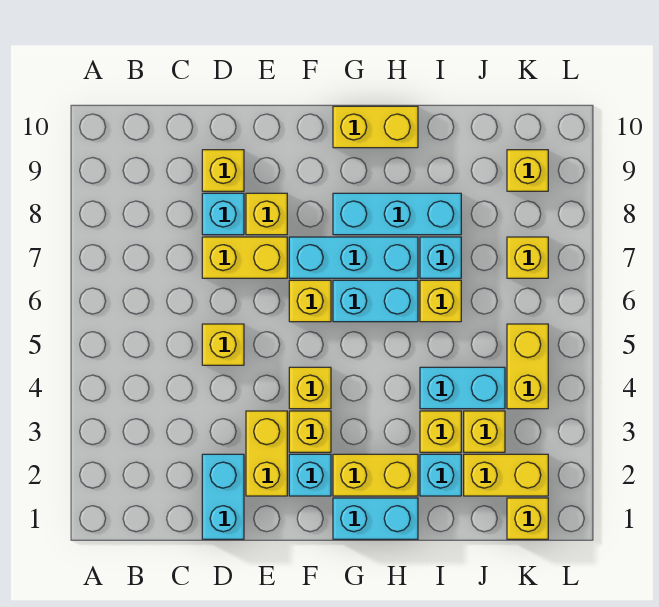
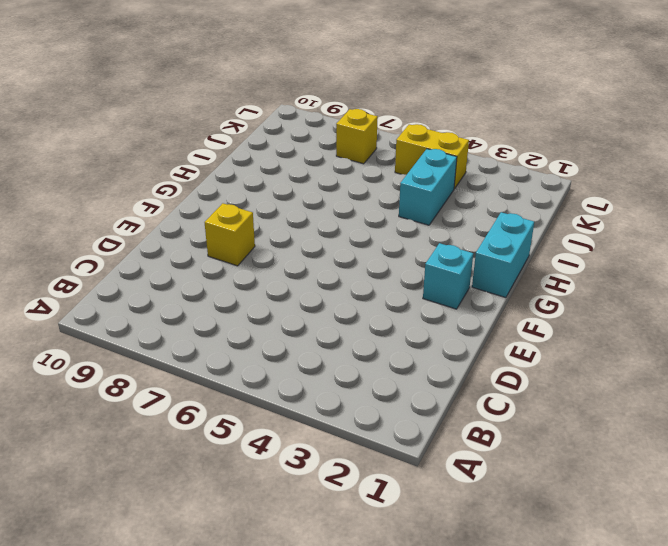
none -> cyan brick D1:D2 level 1
none -> yellow brick D5 level 1
none -> yellow brick D7:E7 level 1

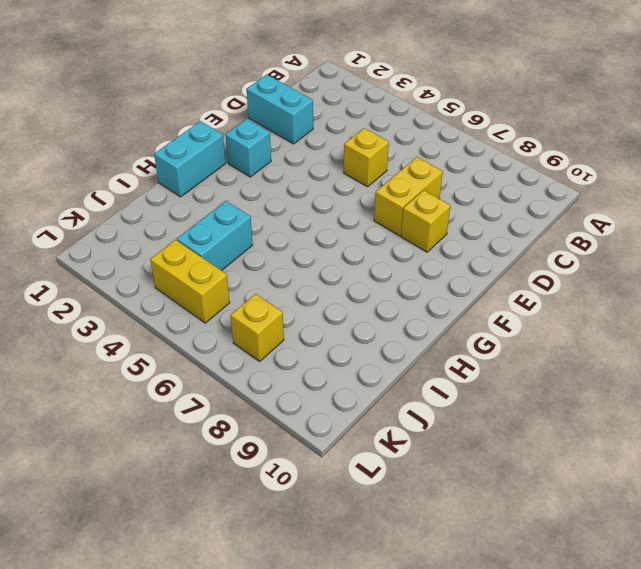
none -> cyan brick D8 level 1
none -> yellow brick D9 level 1
none -> yellow brick E2:E3 level 1

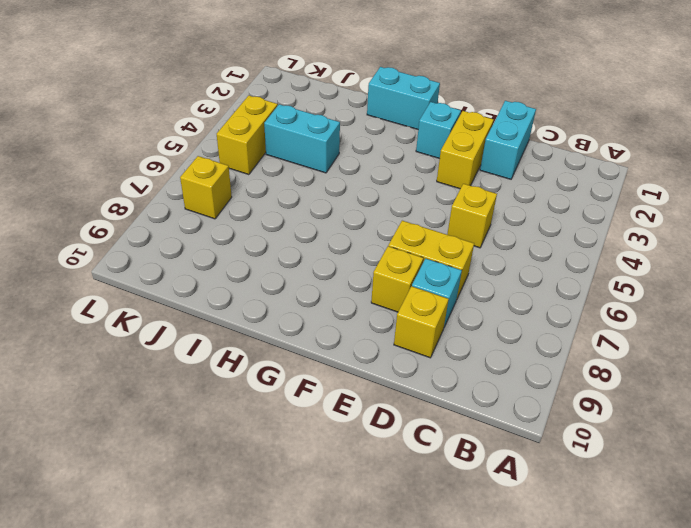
none -> yellow brick F3 level 1
none -> yellow brick F4 level 1
none -> yellow brick F6 level 1

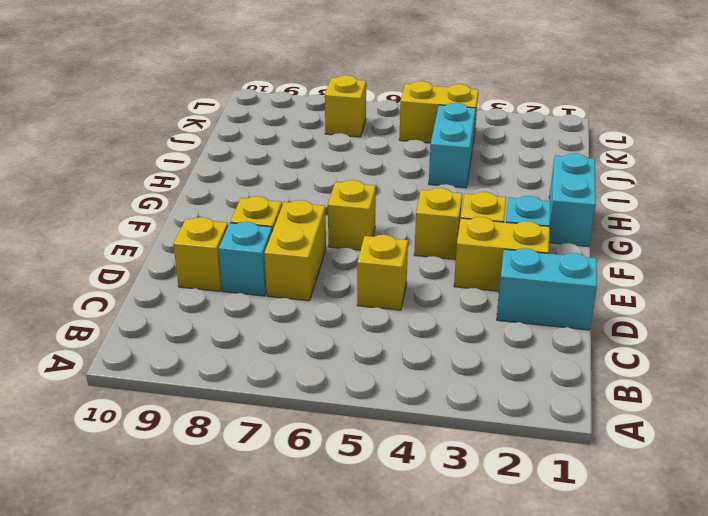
none -> cyan brick F7:H7 level 1
none -> yellow brick G2:H2 level 1
none -> cyan brick G6:H6 level 1

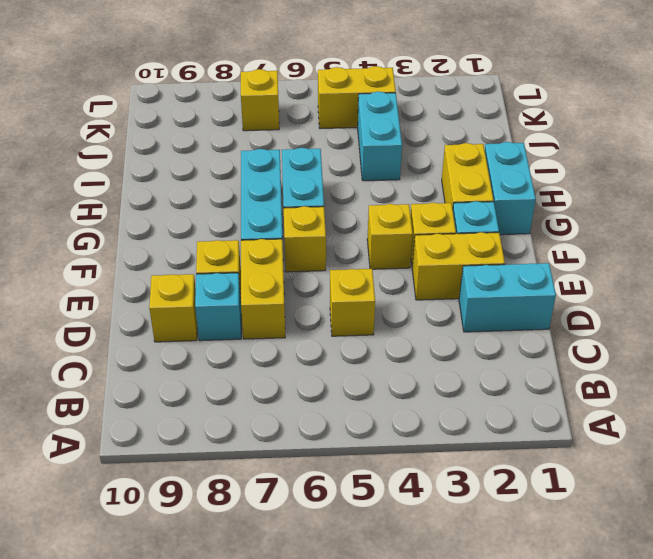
none -> cyan brick G8:I8 level 1
none -> yellow brick G10:H10 level 1
none -> cyan brick I2 level 1

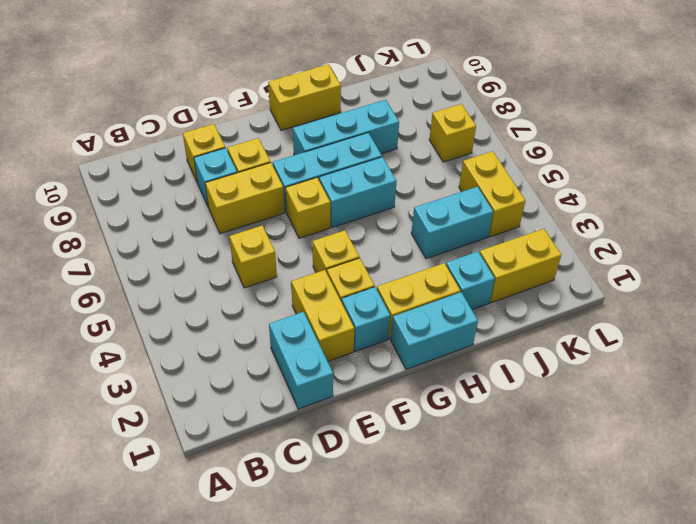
none -> yellow brick I3 level 1
none -> yellow brick I6 level 1
none -> cyan brick I7 level 1

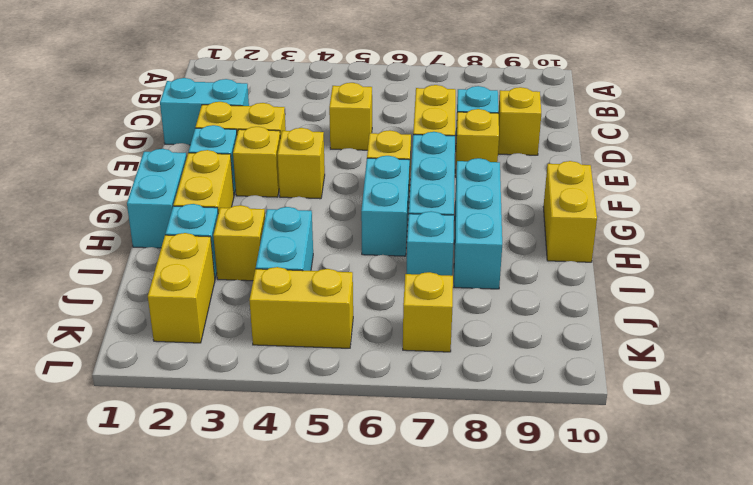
none -> yellow brick I6 level 1
none -> yellow brick J3 level 1
none -> yellow brick K1 level 1

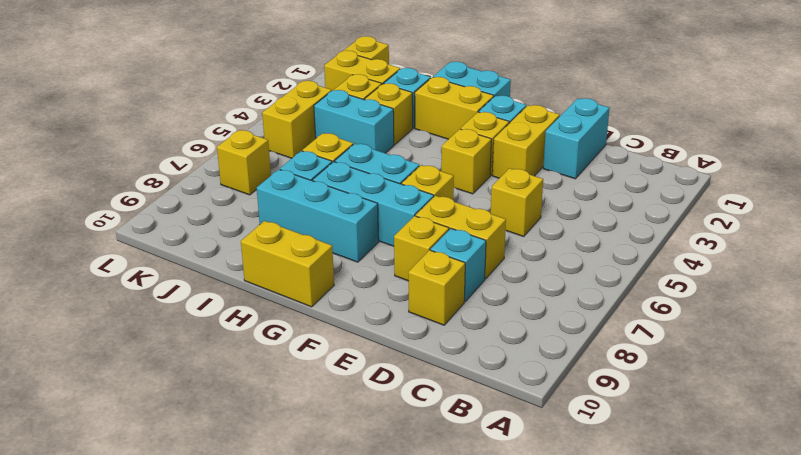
none -> yellow brick K9 level 1

